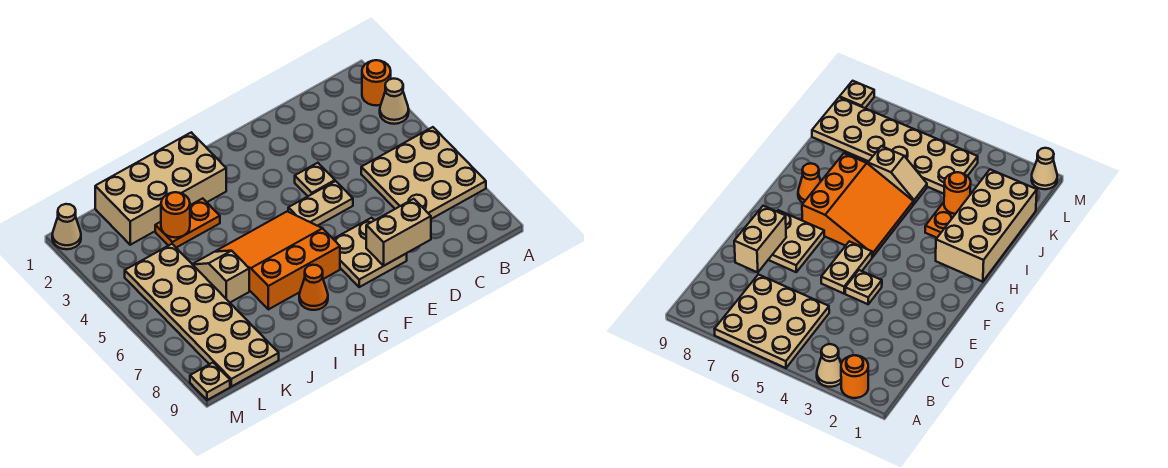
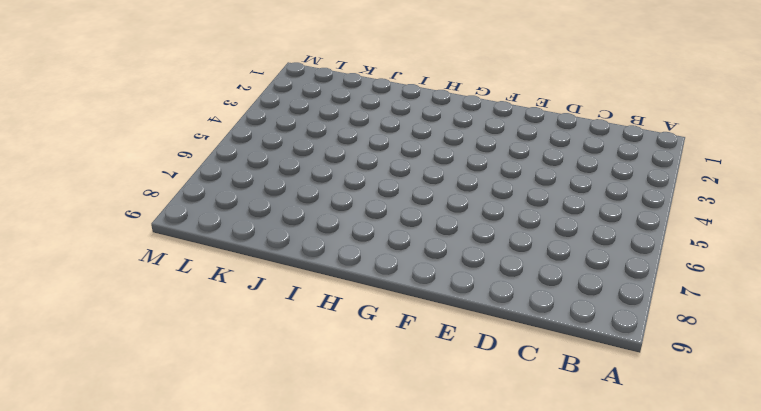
none -> orange round brick A2 level 1
none -> tan cone A3 level 1
none -> tan plate A5:C7 level 1

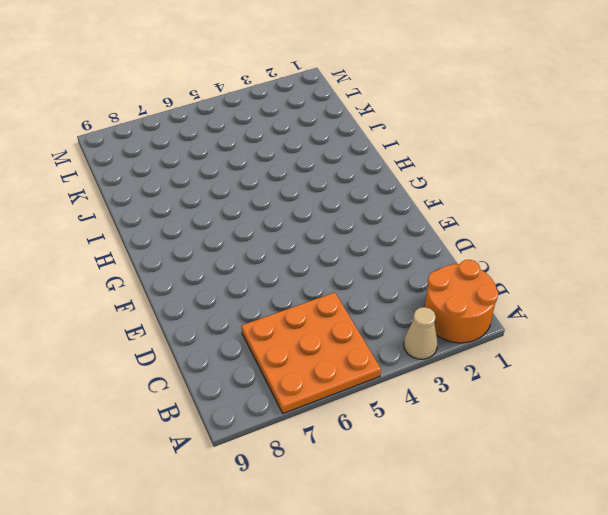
orange round brick A1:B2 level 1 -> orange round brick A2 level 1
orange plate A5:C7 level 1 -> tan plate A5:C7 level 1
none -> tan plate E4 level 1
none -> tan plate E5:F5 level 1
none -> tan plate E7:F8 level 1

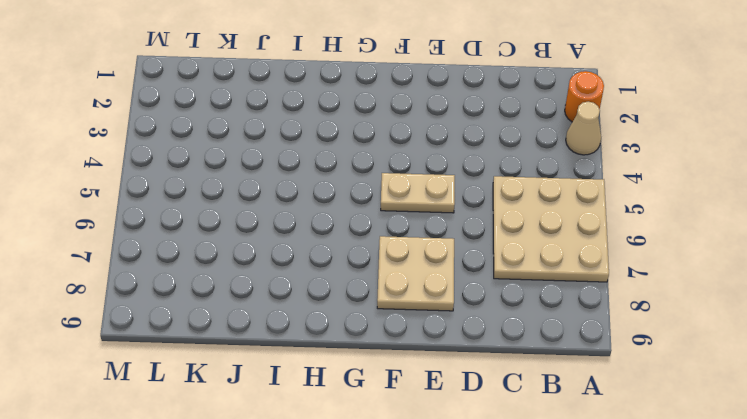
none -> tan plate E4 level 1
none -> orange slope G5:I7 level 1 top 7
none -> tan brick H1:K2 level 1

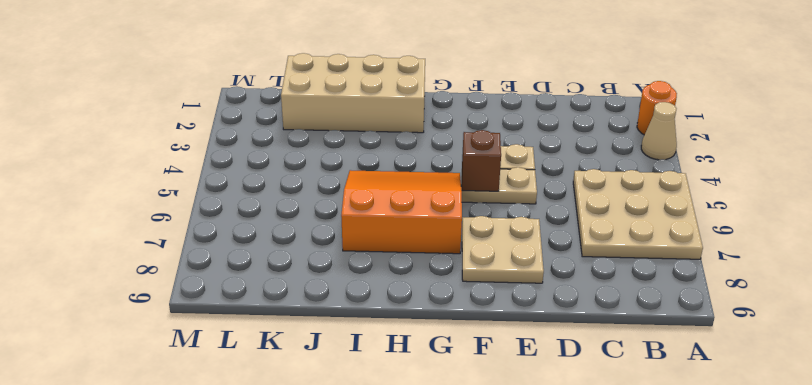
brown brick F5 level 2 -> none
none -> orange cone H8 level 1
none -> orange plate I3:J3 level 1
none -> tan slope J5:J6 level 1 top 6

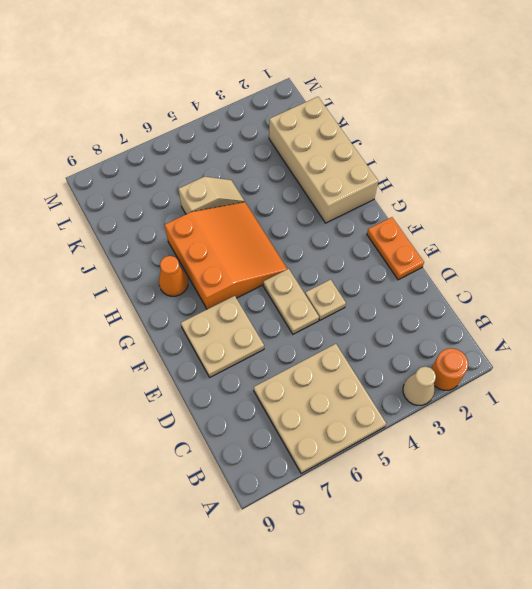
orange plate E1:F1 level 1 -> orange plate I3:J3 level 1
none -> tan plate K4:L9 level 1
none -> tan cone M1 level 1
none -> tan plate M9 level 1

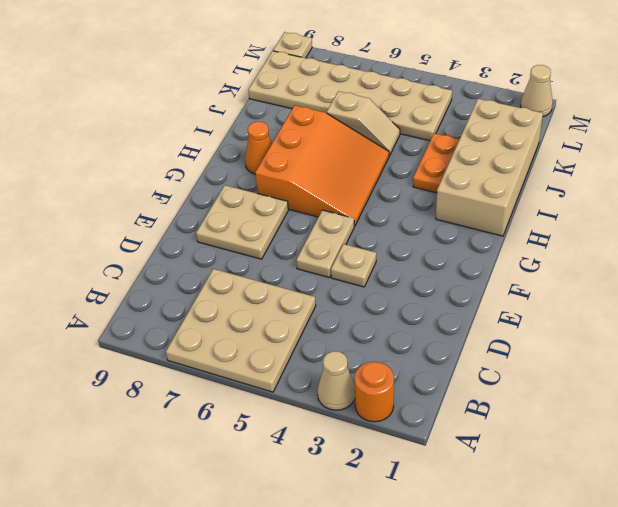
none -> tan brick D8:E8 level 2
none -> orange round brick J3 level 2

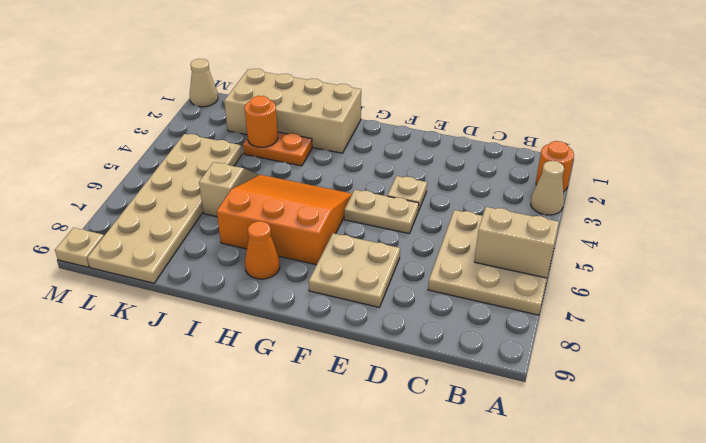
tan brick A6:B6 level 2 -> tan brick D8:E8 level 2

